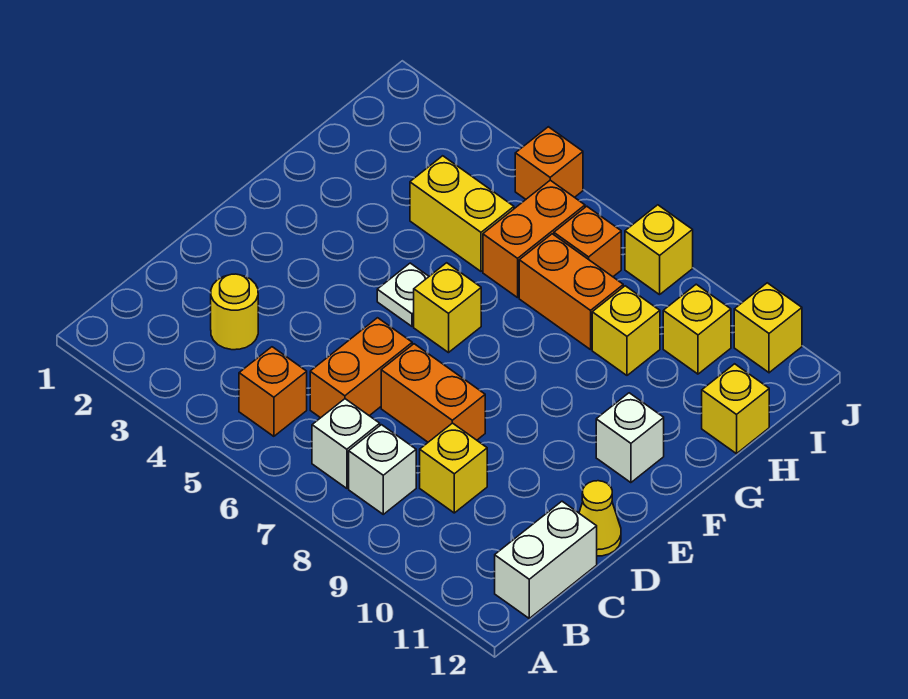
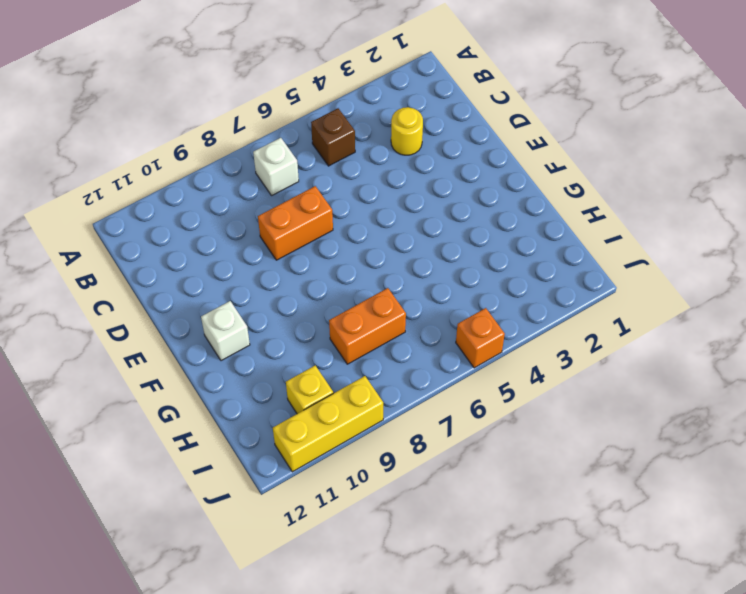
brown brick B5 level 1 -> orange brick B5 level 1
yellow brick J9:J11 level 1 -> yellow brick J11 level 1
none -> white brick B8 level 1
none -> white brick B12:C12 level 1
none -> orange brick C6:D6 level 1

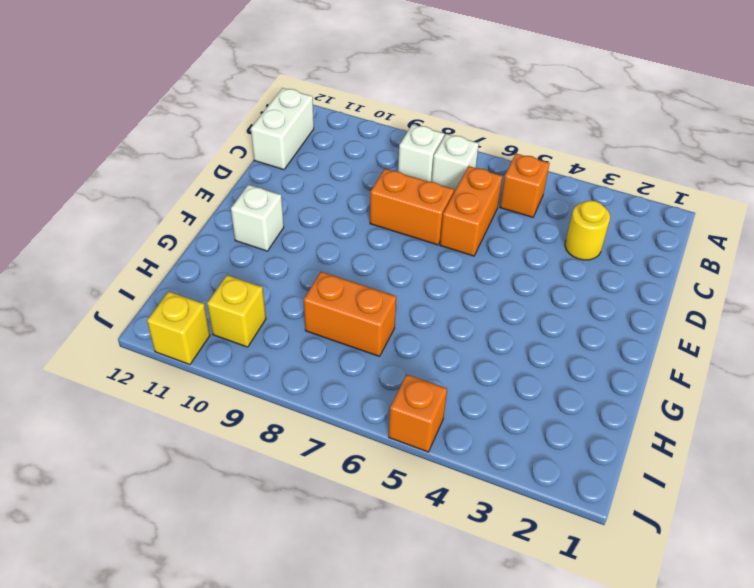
none -> yellow brick C9 level 1
none -> yellow cone D12 level 1
none -> white plate F5 level 1

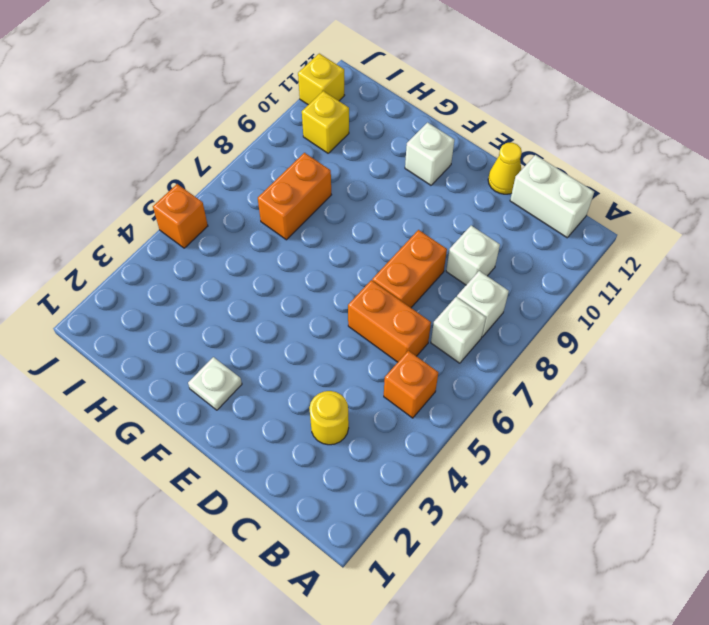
white brick C9 level 1 -> yellow brick C9 level 1
white plate F2 level 1 -> white plate F5 level 1
none -> yellow brick F6 level 1
none -> yellow brick H4:H5 level 1
none -> orange brick H6:I6 level 1

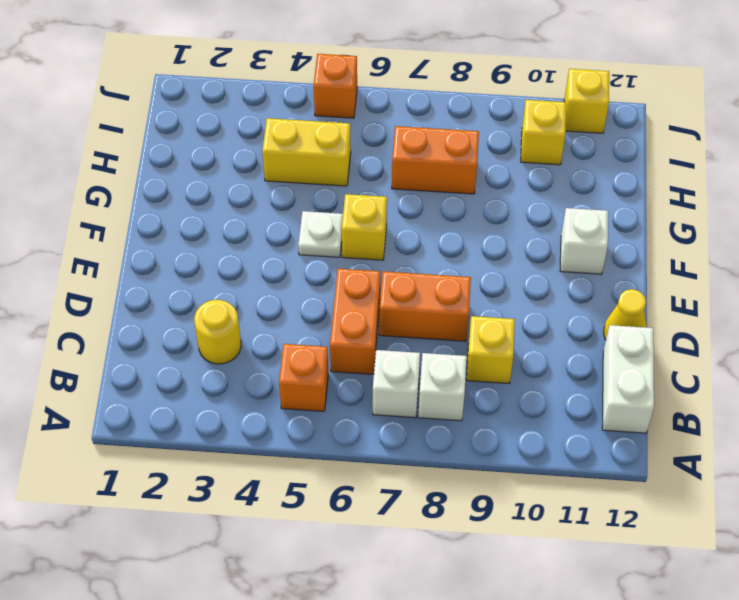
none -> orange brick H6:I6 level 1
none -> yellow brick H9 level 1
none -> yellow brick H12 level 1

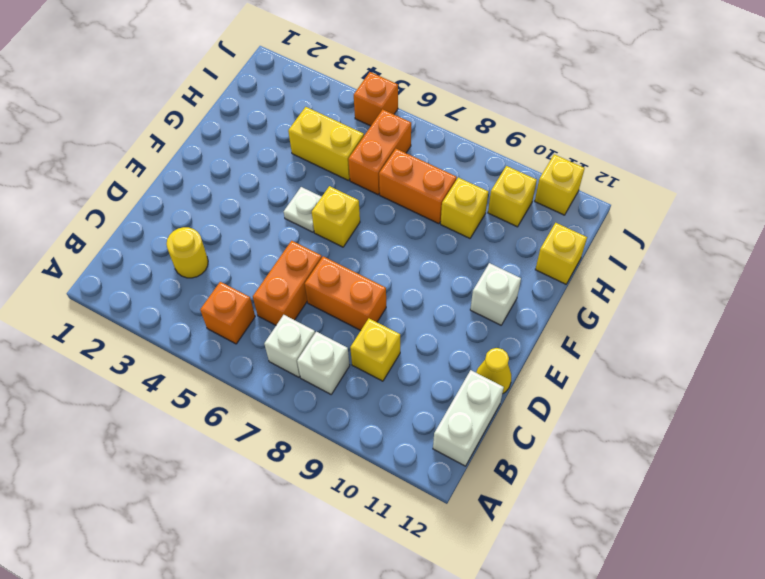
none -> orange brick I7 level 1
none -> yellow brick J8 level 1

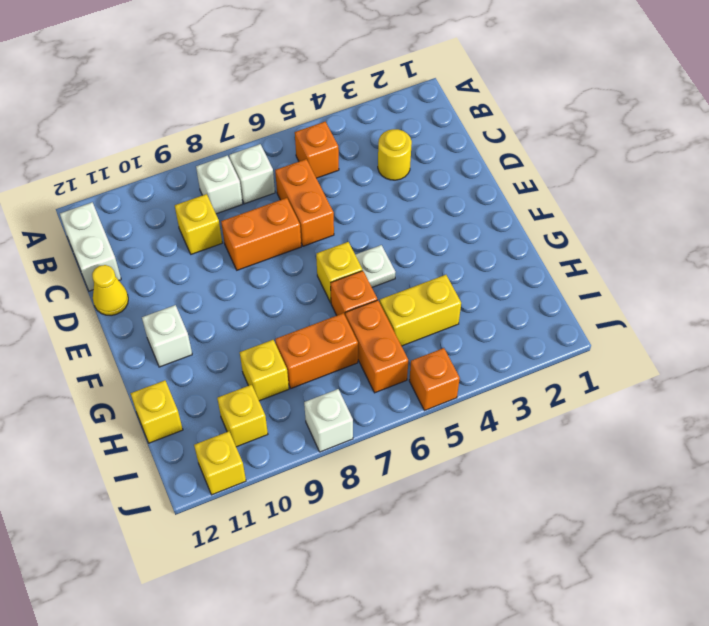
orange brick G6 level 1 -> orange brick I7 level 1
white brick J8 level 1 -> yellow brick J8 level 1

